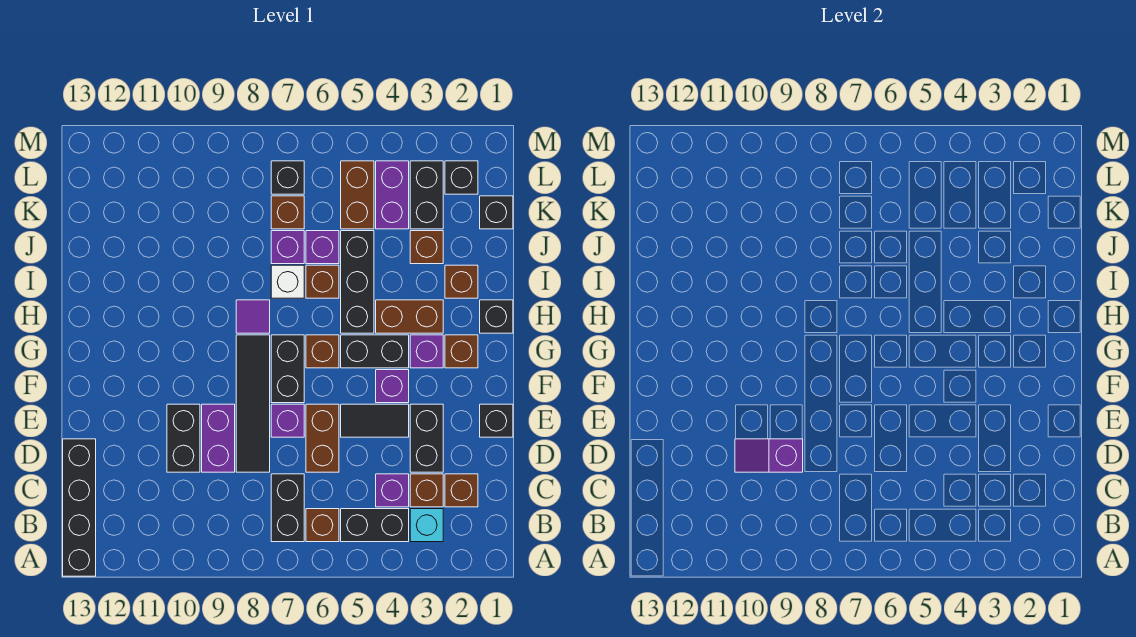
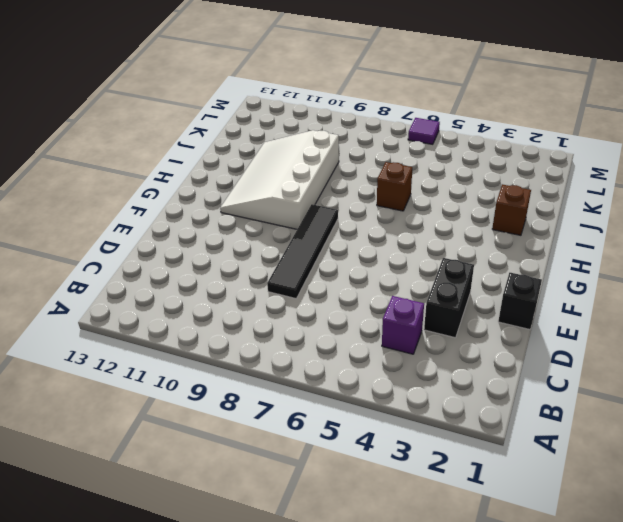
white slope G9:J11 level 1 top 9 -> none
purple tile M6 level 1 -> purple tile H8 level 1
none -> black brick A13:D13 level 1
none -> cyan brick B3 level 1
none -> black brick B4:B5 level 1
none -> brown brick B6 level 1

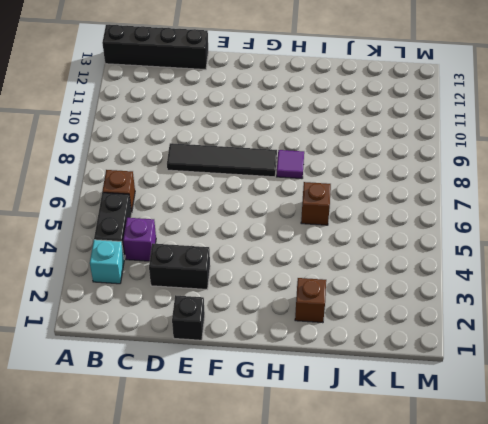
none -> black brick B7:C7 level 1
none -> brown brick C2 level 1
none -> brown brick C3 level 1
none -> brown brick D6:E6 level 1

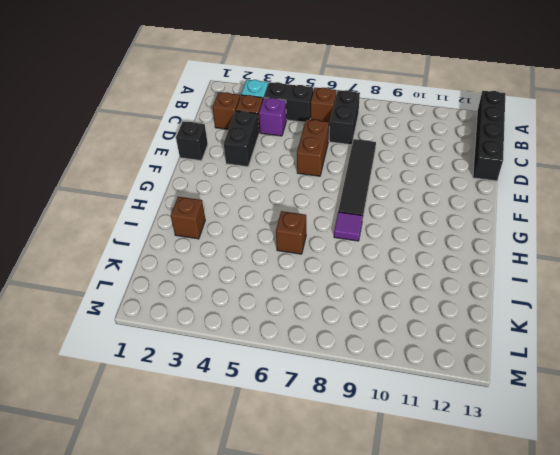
none -> purple brick D9:E9 level 1
none -> black brick D10:E10 level 1
none -> black tile E4:E5 level 1
none -> purple brick E7 level 1

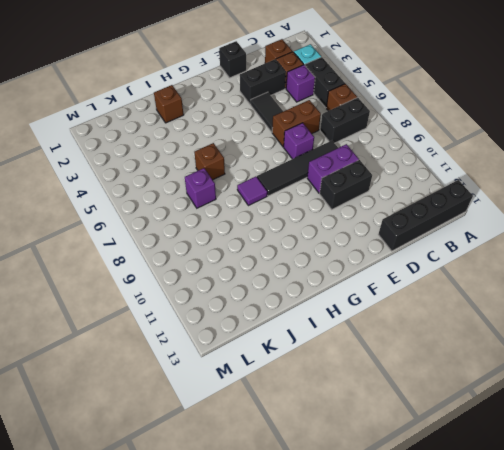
none -> purple brick F4 level 1
none -> black brick F7:G7 level 1
none -> brown brick G2 level 1
none -> purple brick G3 level 1

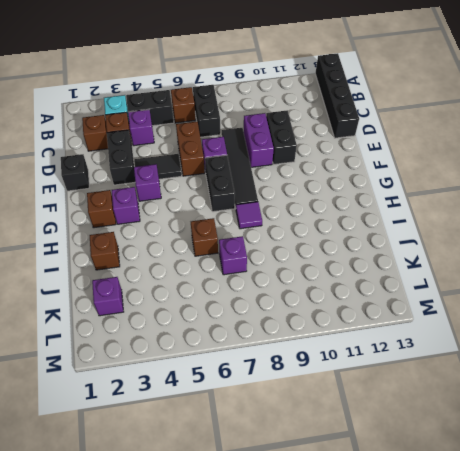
purple brick K2 level 1 -> purple brick J6 level 1
none -> black brick G4:G5 level 1
none -> brown brick G6 level 1
none -> black brick H1 level 1
none -> brown brick H3:H4 level 1

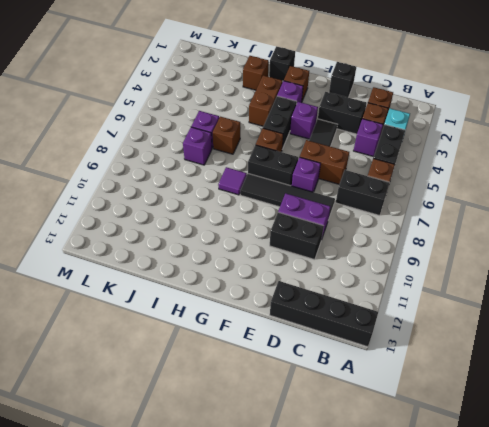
none -> black brick H5:J5 level 1
none -> white brick I7 level 1
none -> brown brick J3 level 1
none -> black brick K1 level 1

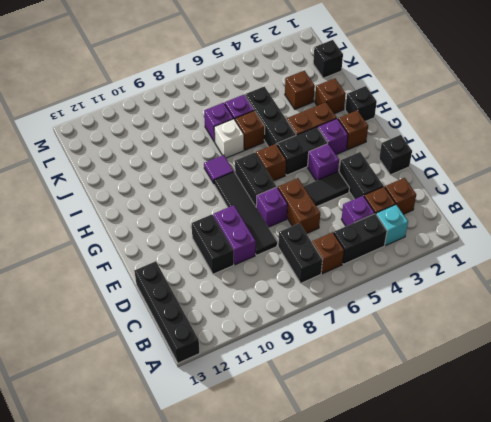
none -> black brick K3:L3 level 1
none -> purple brick K4:L4 level 1
none -> brown brick K5:L5 level 1
none -> brown brick K7 level 1

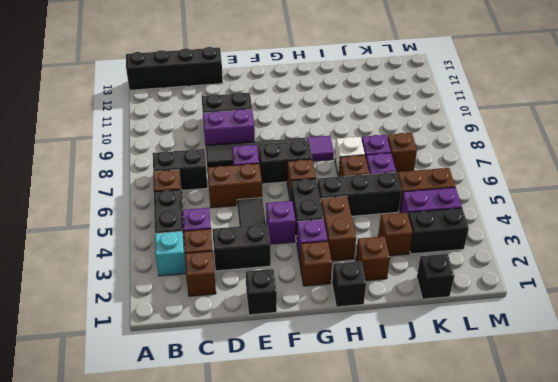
none -> black brick L2 level 1
none -> black brick L7 level 1
none -> purple slope D9:D10 level 2 top 9

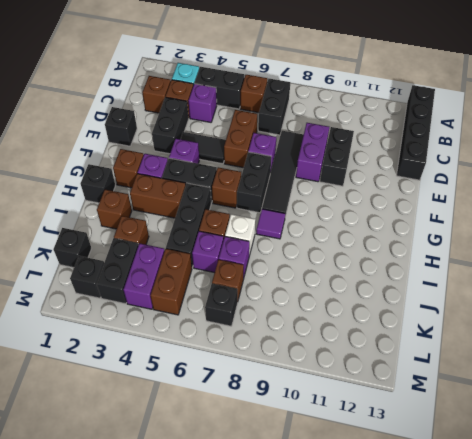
none -> purple slope D9:D10 level 2 top 9

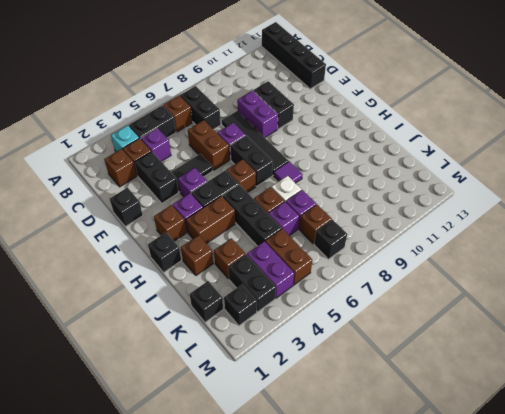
none -> purple slope D9:D10 level 2 top 9

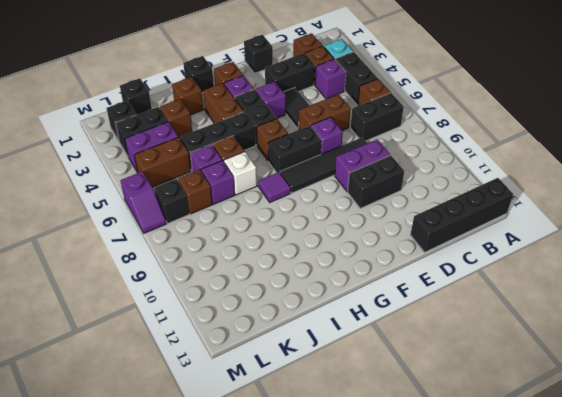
purple slope M6:M7 level 1 top 6 -> purple slope D9:D10 level 2 top 9

